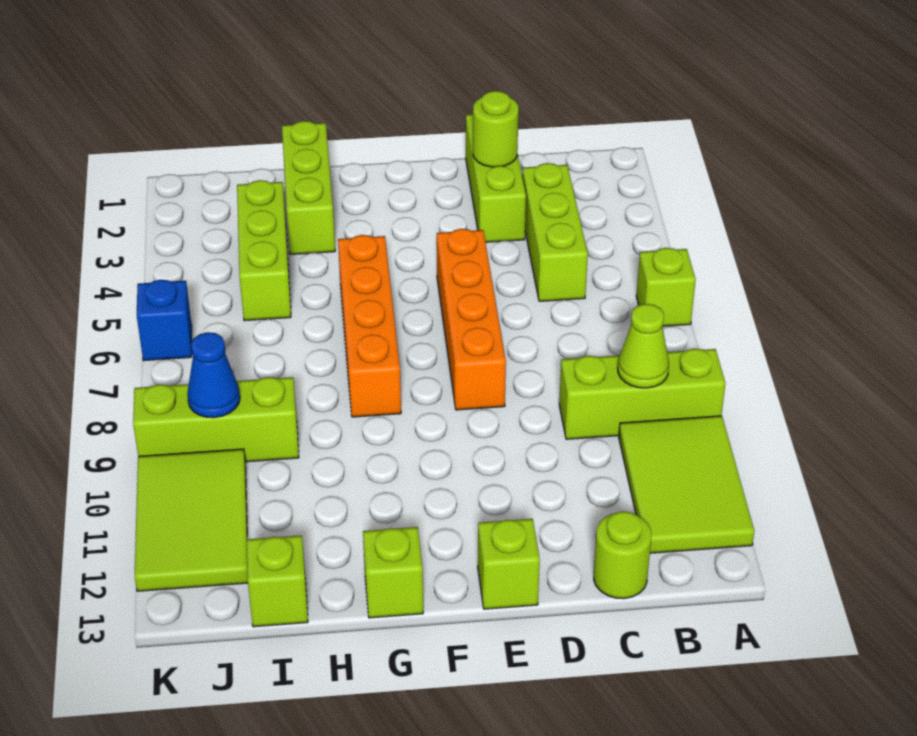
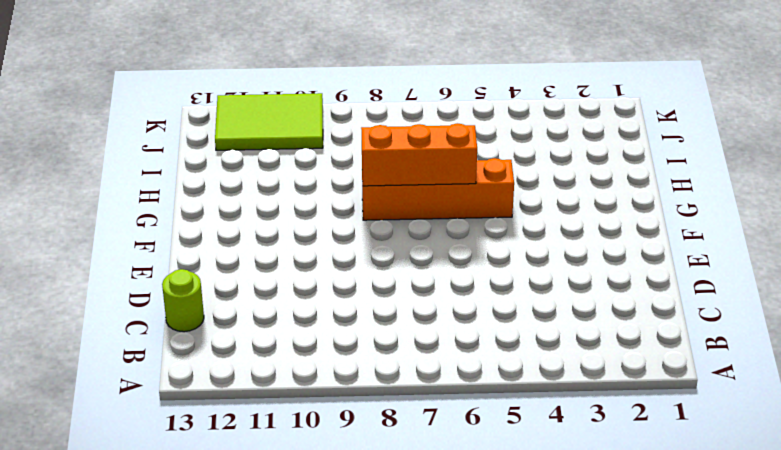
orange brick G6:G8 level 2 -> none
none -> lime brick A6 level 1
none -> lime brick A9:C9 level 1
none -> lime tile A10:B12 level 1

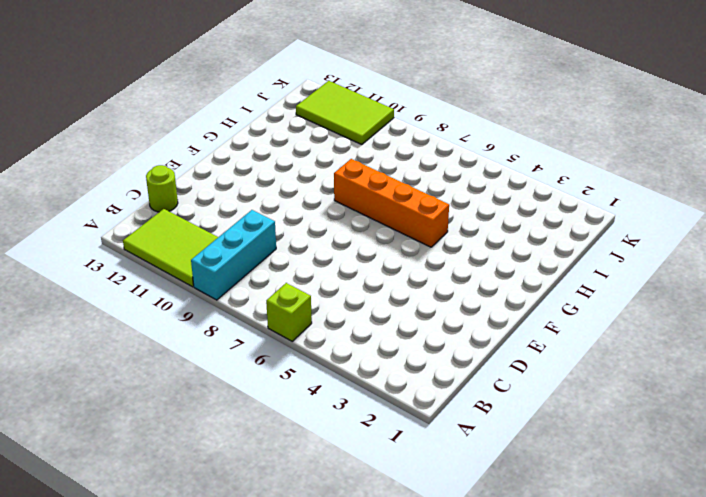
cyan brick A9:C9 level 1 -> lime brick A9:C9 level 1
none -> lime brick C3:C5 level 1
none -> lime brick D1:D3 level 1
none -> orange brick E5:E8 level 1

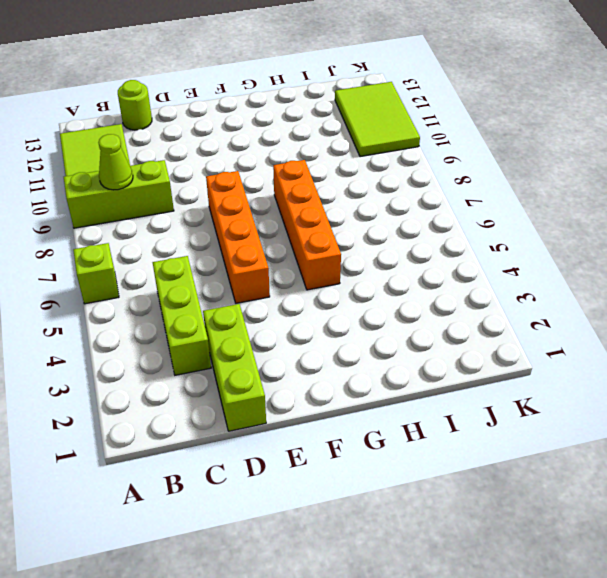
none -> lime brick E13 level 1
none -> lime brick G13 level 1
none -> lime brick H1:H3 level 1

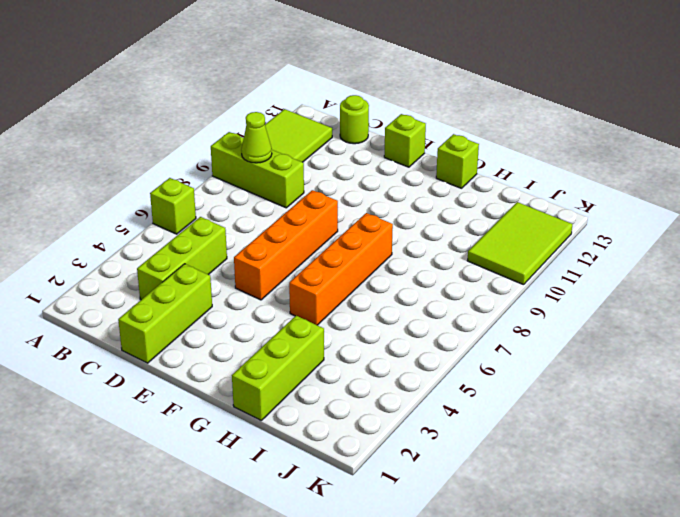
none -> lime brick I3:I5 level 1
none -> lime brick I9:K9 level 1
none -> lime brick I13 level 1

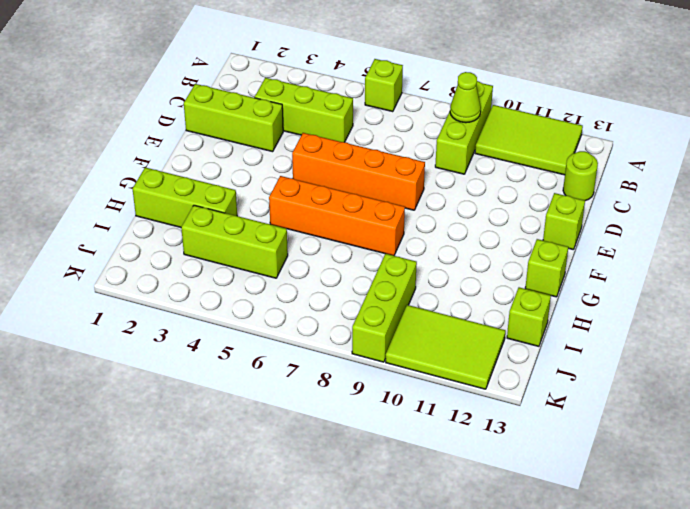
none -> blue brick K6 level 1
none -> lime round brick D2 level 2
none -> blue cone J9 level 2

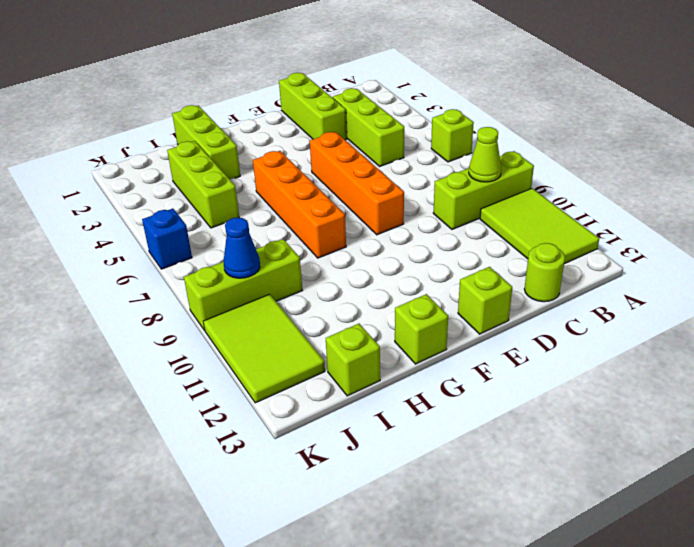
none -> lime round brick D2 level 2

